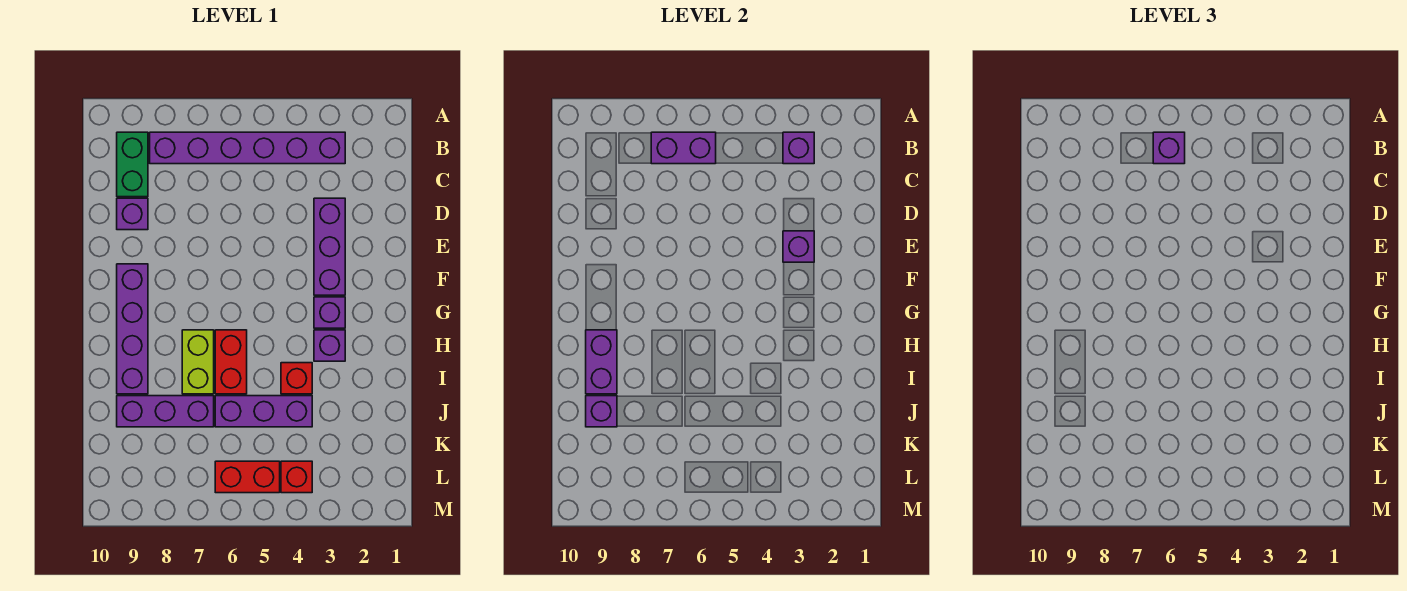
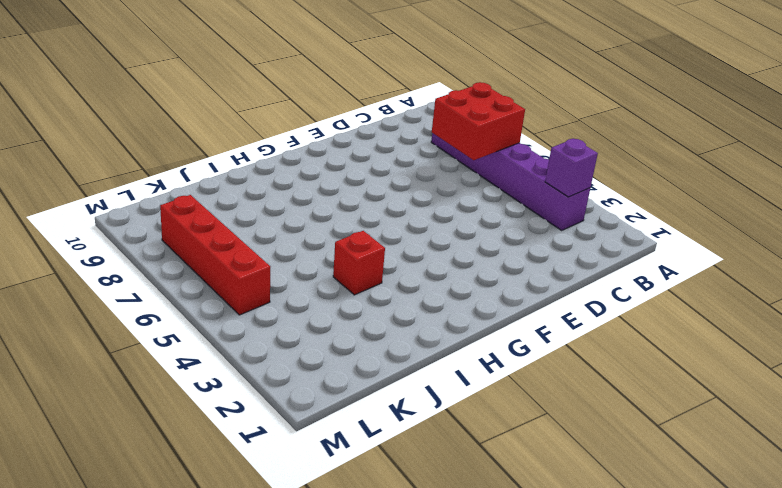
red brick B6:C7 level 2 -> purple brick B6:B7 level 2
red brick L5:L8 level 1 -> red brick L5:L6 level 1
none -> green brick B9:C9 level 1
none -> purple brick D3:F3 level 1
none -> purple brick D9 level 1

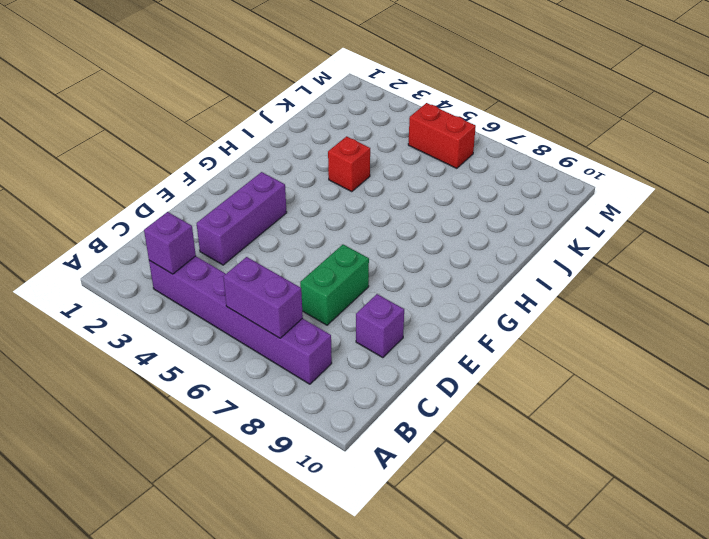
green brick D7:E7 level 1 -> green brick B9:C9 level 1
none -> purple brick F9:I9 level 1
none -> purple brick G3 level 1
none -> purple brick H3 level 1

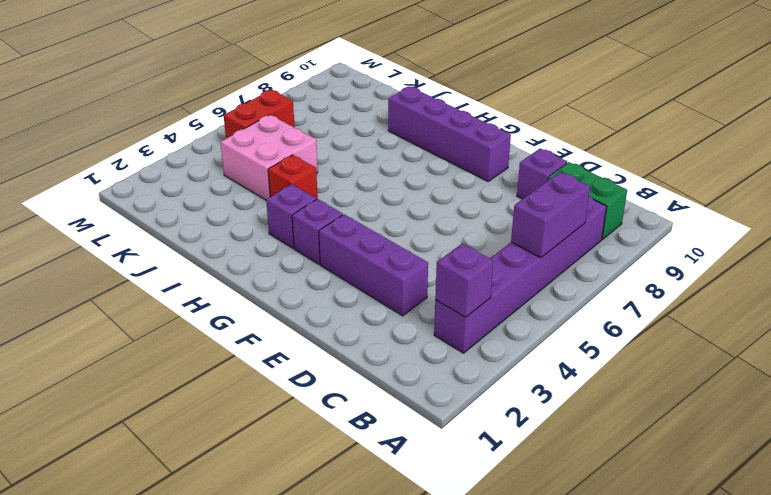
pink brick J4:K5 level 1 -> purple brick J4:J6 level 1
none -> red brick H6:I6 level 1
none -> lime brick H7:I7 level 1
none -> purple brick J7:J9 level 1

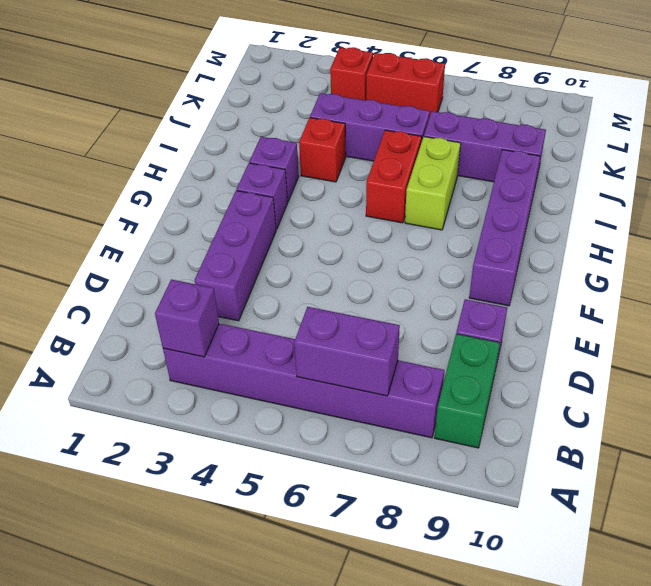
none -> purple brick E3 level 2
none -> purple brick H9:I9 level 2
none -> purple brick J9 level 2

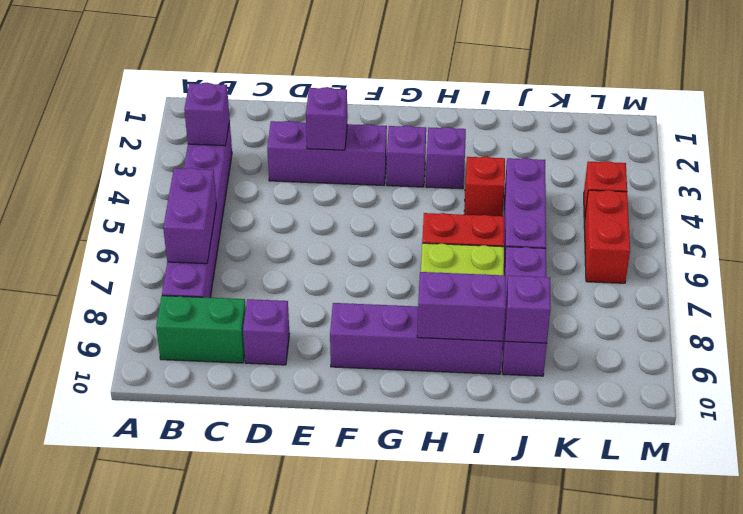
none -> purple brick B6 level 3

